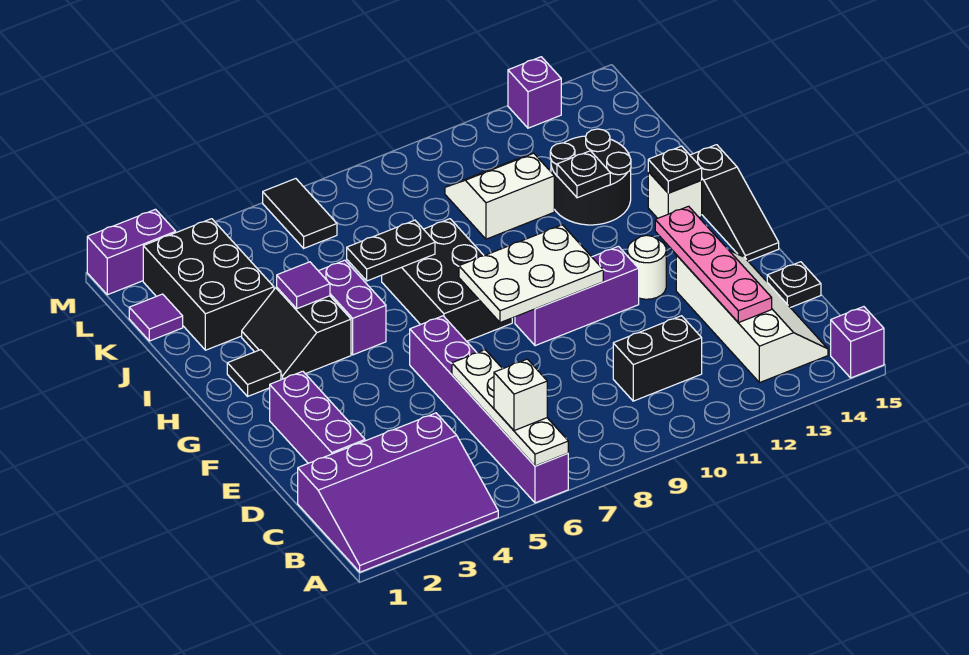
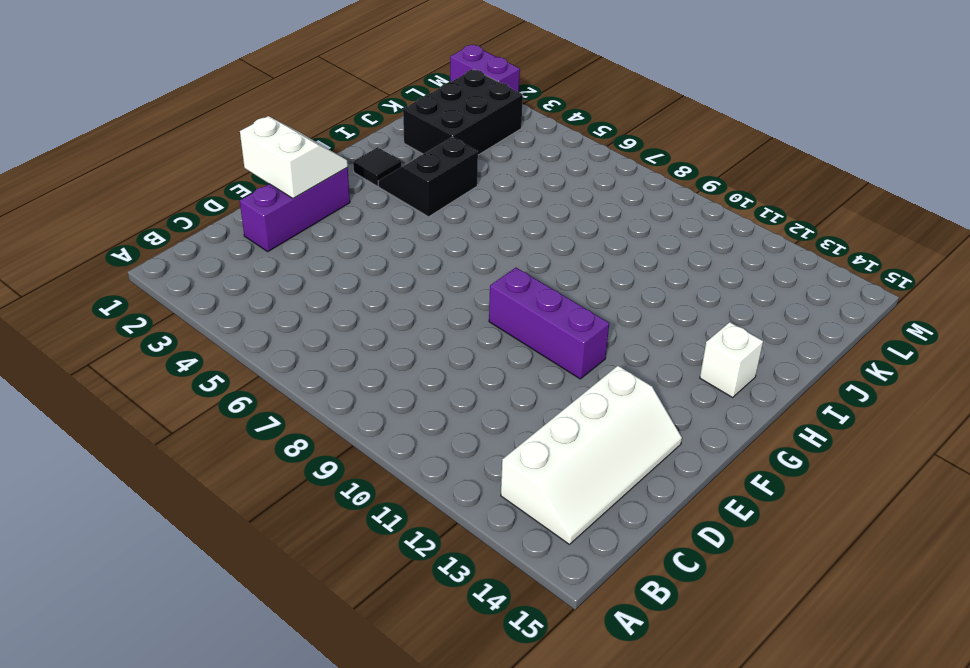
white slope E1:F2 level 2 top E -> white slope J10:K11 level 1 top J
none -> purple slope A1:C4 level 1 top C
none -> purple brick A6:F6 level 1
none -> purple brick A15 level 1
none -> black brick C10:C11 level 1

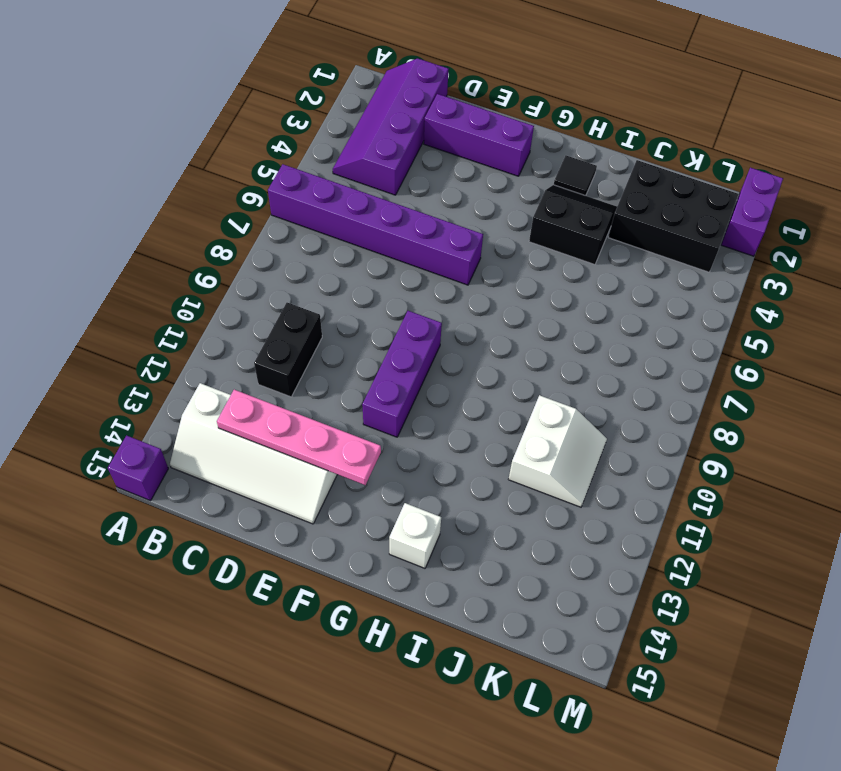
purple slope B1:C4 level 1 top C -> purple slope A1:C4 level 1 top C
none -> black plate D15 level 1
none -> white round brick F12 level 1
none -> black slope F15:H15 level 1 top H
none -> black brick G7:I8 level 1

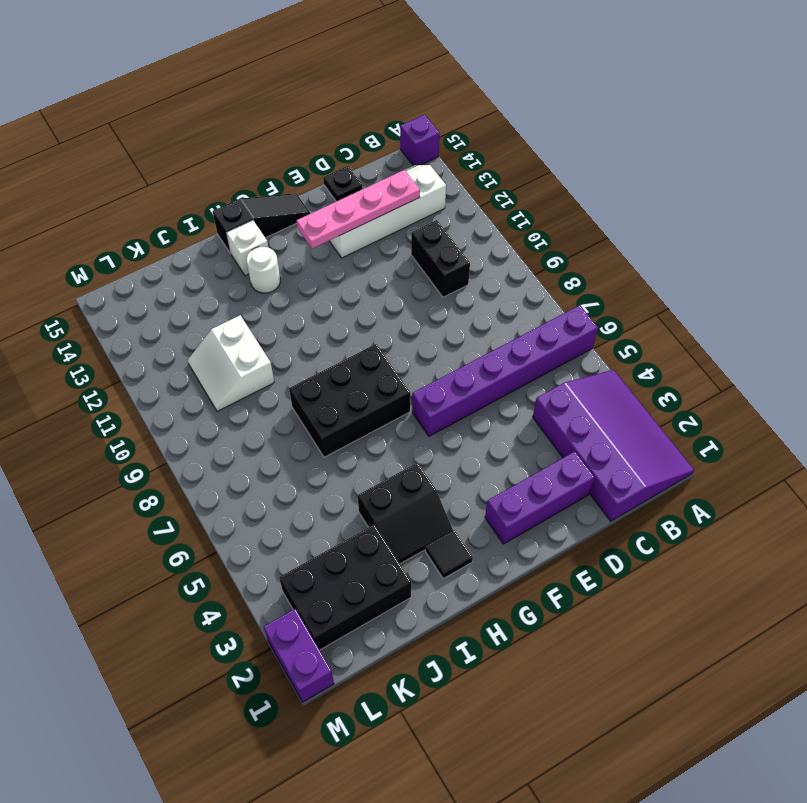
white round brick H13 level 1 -> white round brick F12 level 1
none -> purple brick F9:F11 level 1
none -> purple brick H5:I5 level 1
none -> black round brick I12:J13 level 1
none -> purple tile K1 level 1

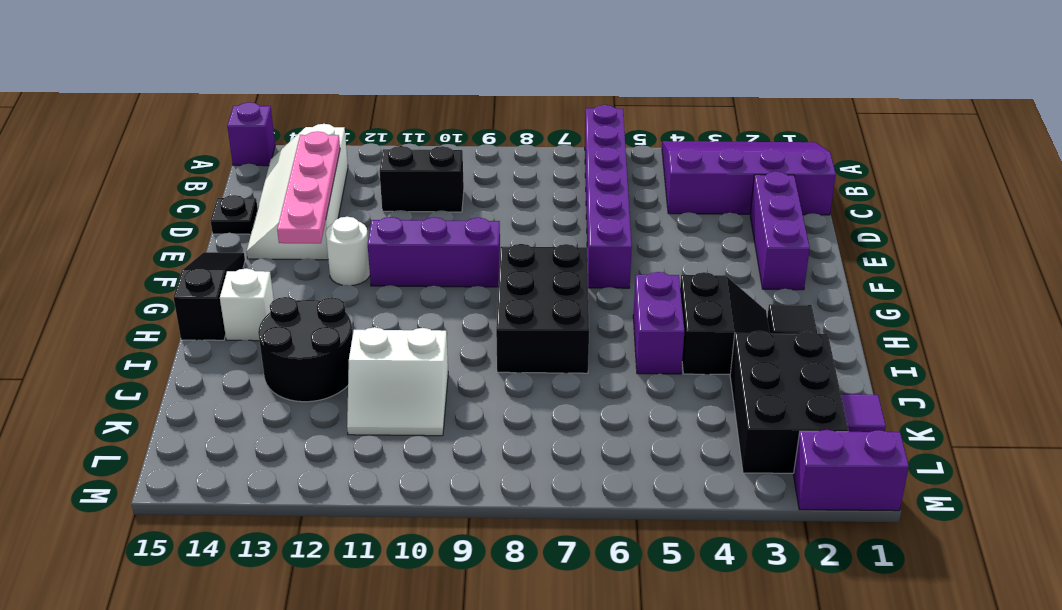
none -> black tile L6:M6 level 1
none -> purple brick M13 level 1
none -> white plate A6:D6 level 2
none -> white plate F8:G10 level 2

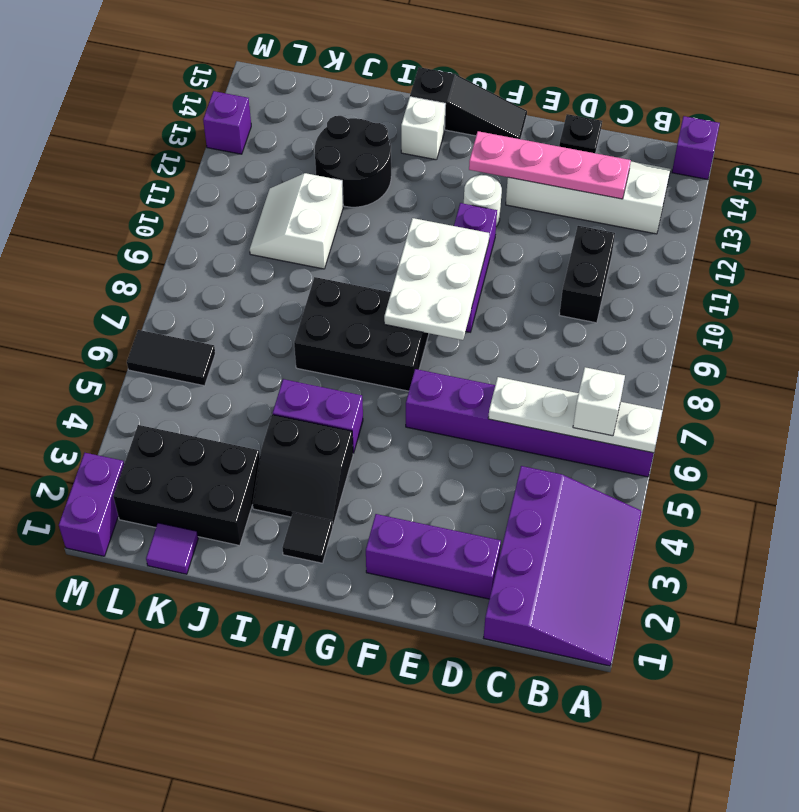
none -> black plate H14 level 2
none -> purple tile I4 level 2
none -> black plate I6:I7 level 2
none -> black plate I12 level 2

